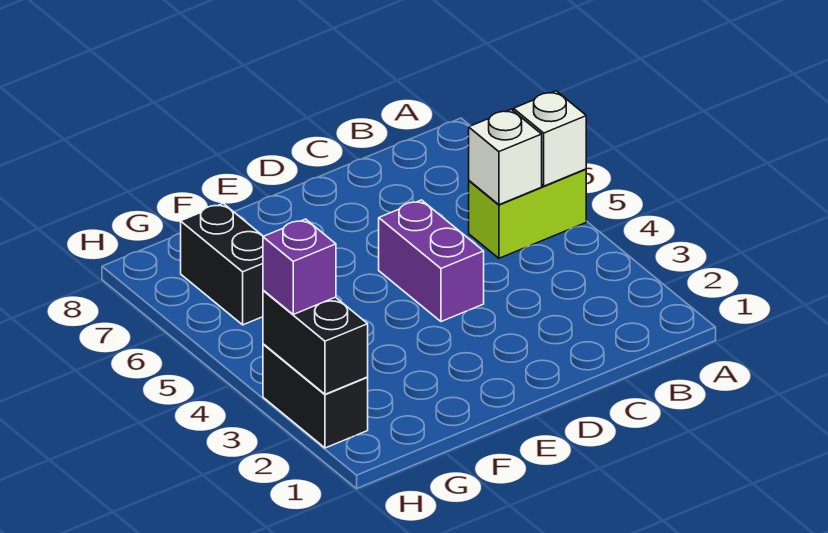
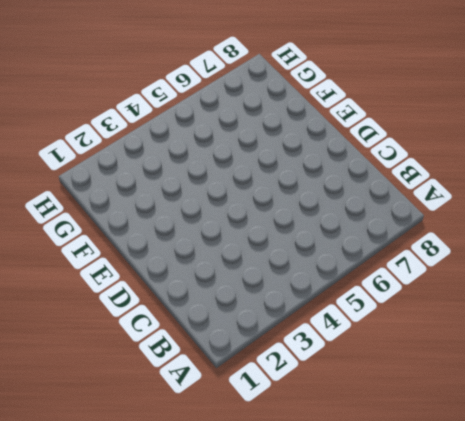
none -> lime brick A5:B5 level 1
none -> purple brick D4:D5 level 1

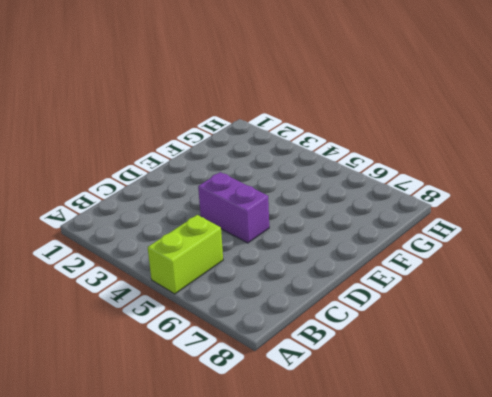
none -> black brick G6:G7 level 1
none -> black brick H2:H3 level 1

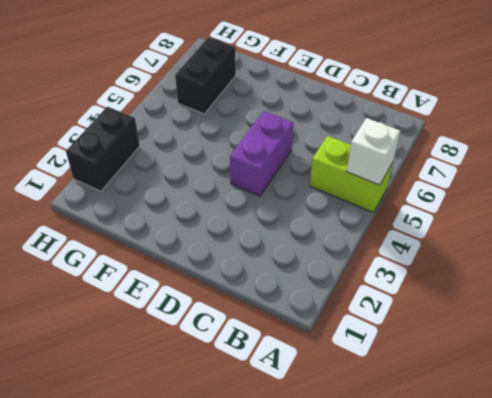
none -> white brick B5 level 2
none -> black brick H2:H3 level 2

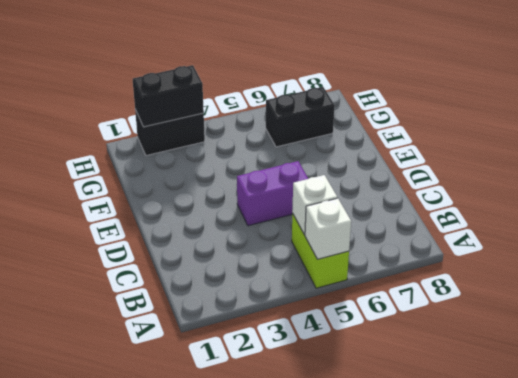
none -> purple brick H3 level 3

